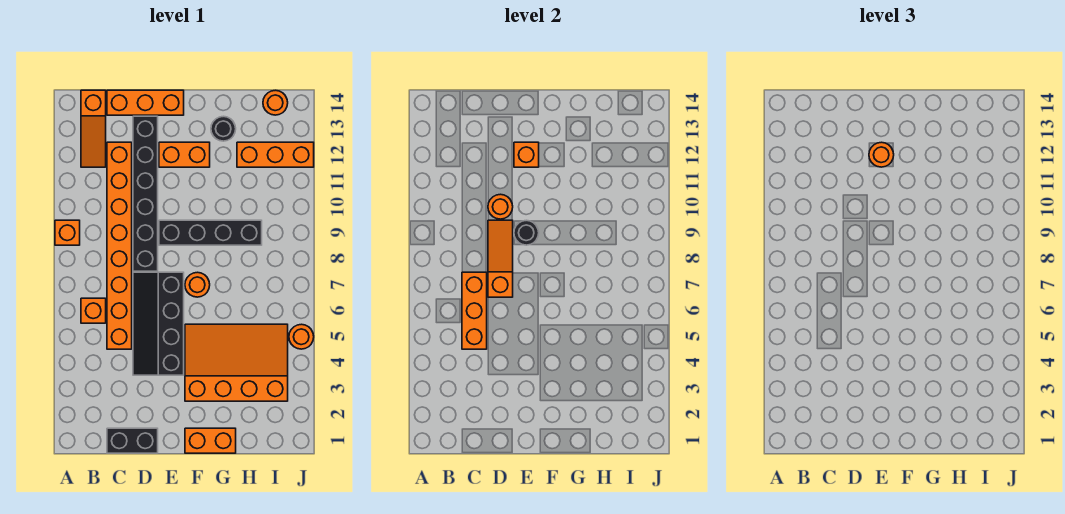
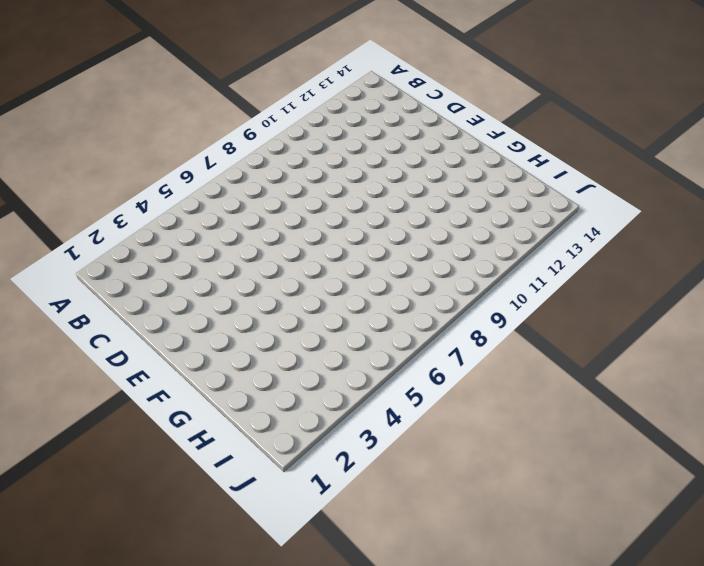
none -> orange brick A9 level 1
none -> orange brick B6 level 1
none -> orange slope B12:B14 level 1 top 14

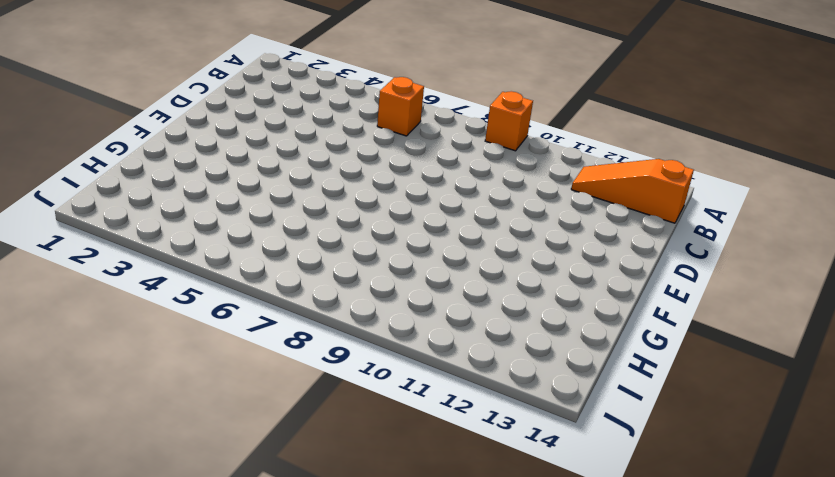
none -> black brick C1:D1 level 1
none -> orange brick C5:C12 level 1
none -> orange brick C14:E14 level 1

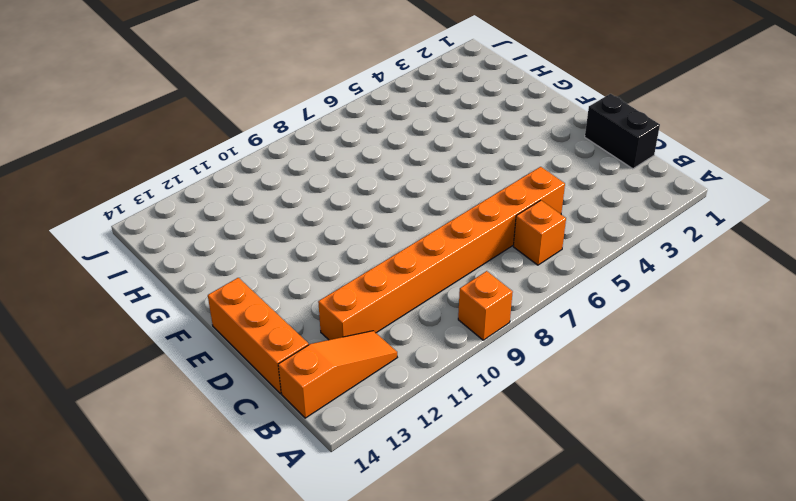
none -> black slope D4:E7 level 1 top E
none -> black brick D8:D13 level 1
none -> black brick E9:H9 level 1

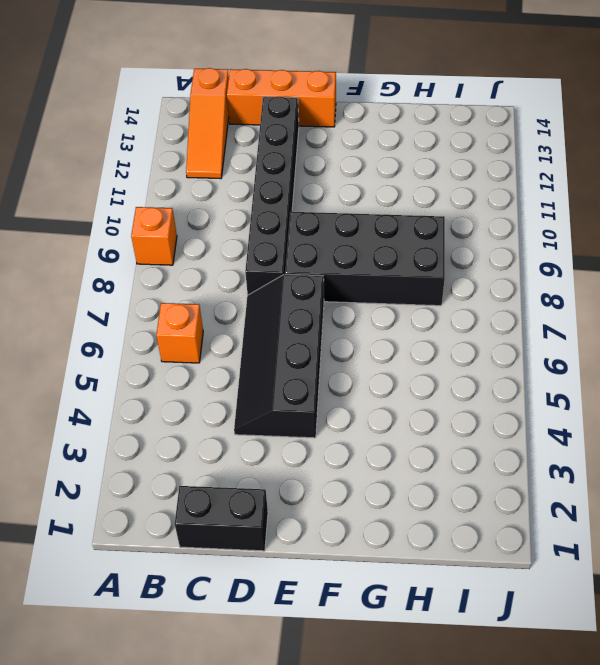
black brick E8:H9 level 1 -> black brick E9:H9 level 1
none -> orange brick C5:C12 level 1
none -> orange brick E12:F12 level 1
none -> orange brick F1:G1 level 1

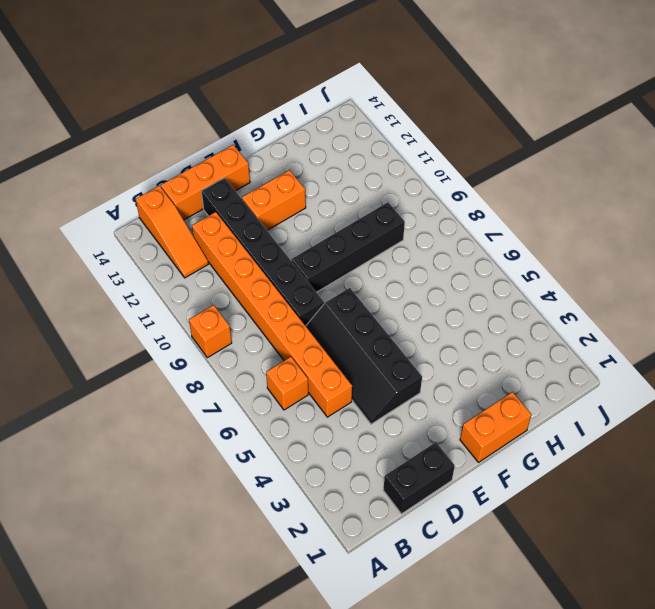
none -> orange slope F3:I5 level 1 top 3
none -> orange round brick F7 level 1
none -> black round brick G13 level 1

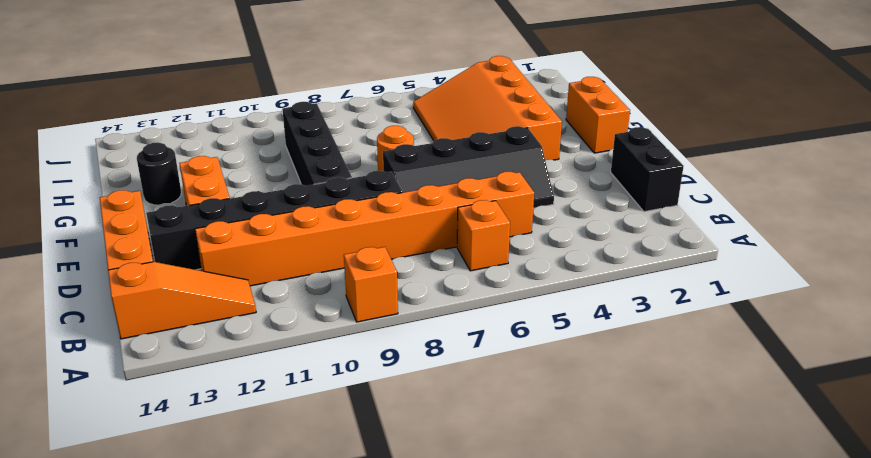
none -> orange brick H12:J12 level 1
none -> orange round brick I14 level 1
none -> orange round brick J5 level 1

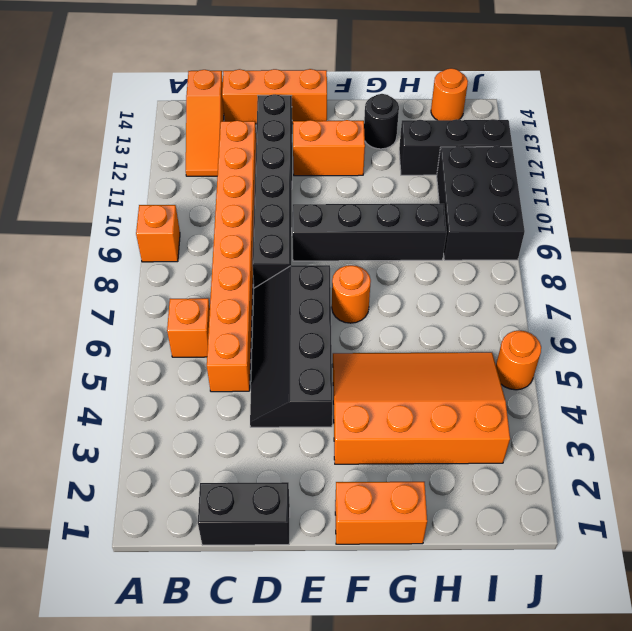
black brick H12:J12 level 1 -> orange brick H12:J12 level 1
black brick I9:J11 level 1 -> none
none -> orange brick C5:C7 level 2
none -> orange slope D7:D9 level 2 top 7
none -> orange round brick D10 level 2

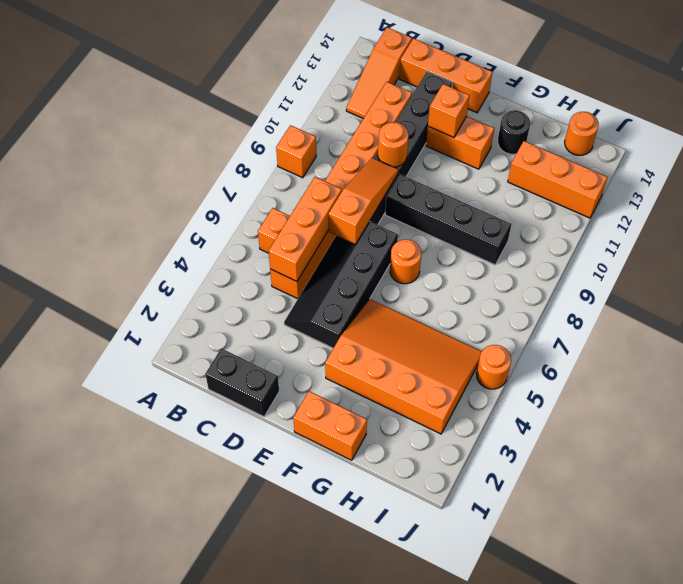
none -> black round brick E9 level 2
none -> orange round brick E12 level 3

